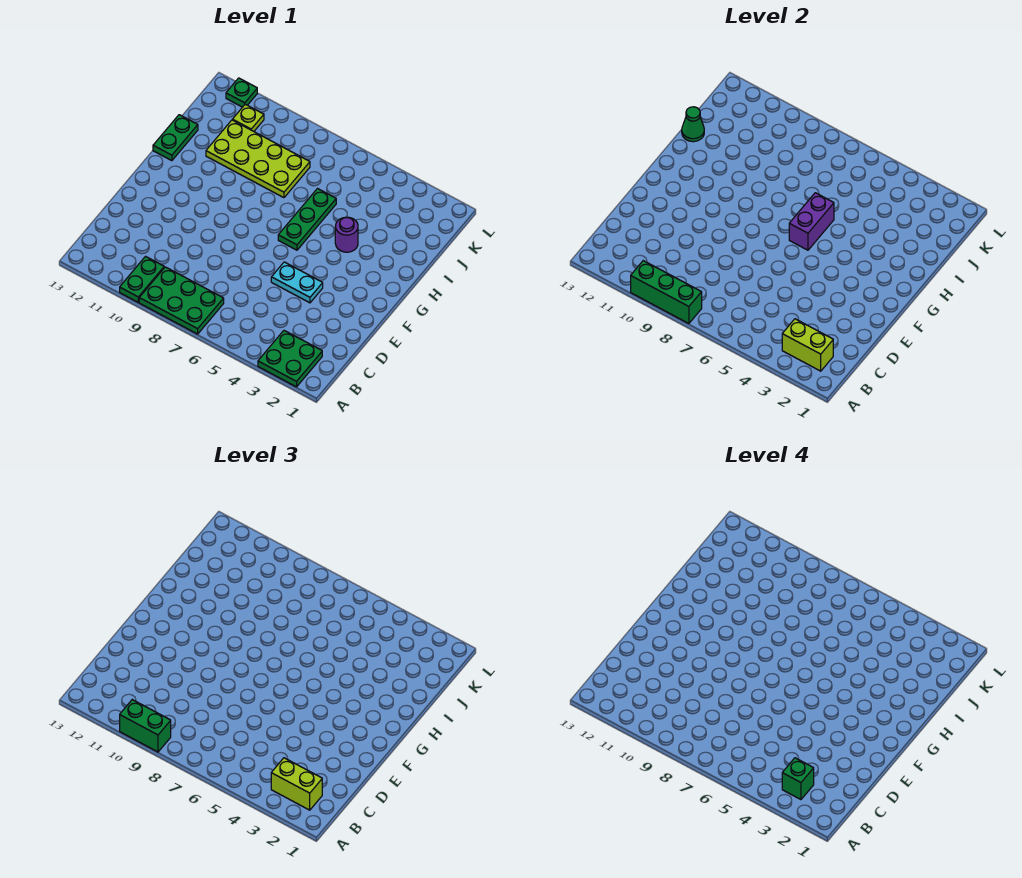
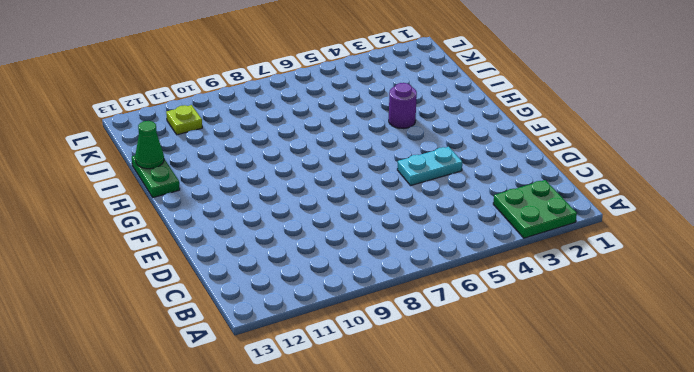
none -> green plate A7:B9 level 1
none -> green plate A10:B10 level 1
none -> green plate G6:I6 level 1

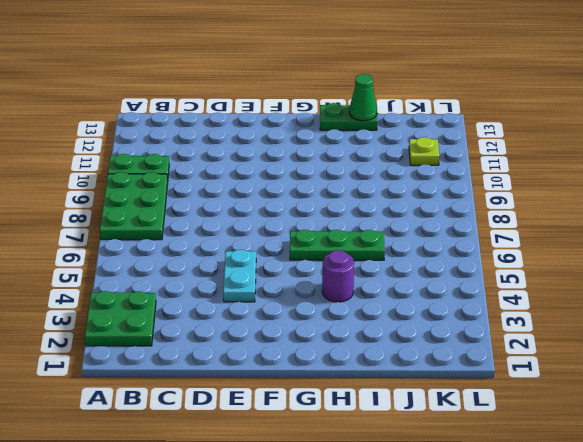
none -> lime plate I8:J11 level 1
none -> green plate L12 level 1
none -> green brick A8:A10 level 2

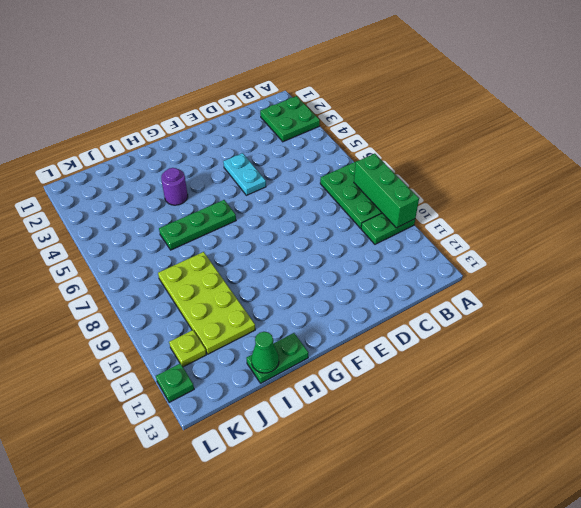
none -> lime brick B2:B3 level 2
none -> purple brick G6:H6 level 2
none -> green brick A9:A10 level 3

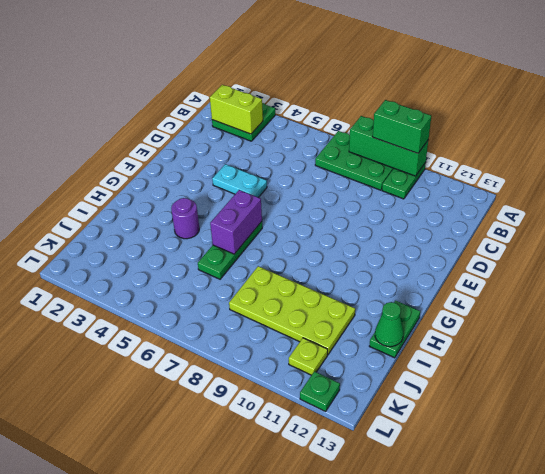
none -> lime brick B2:B3 level 3
none -> green brick B3 level 4

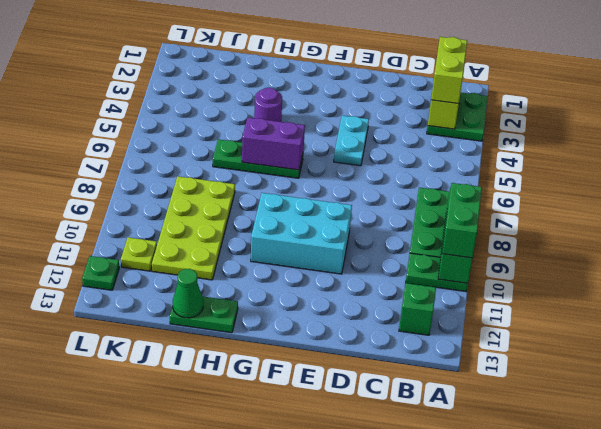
green brick B12 level 1 -> green brick B3 level 4
cyan brick E9:G10 level 1 -> none

